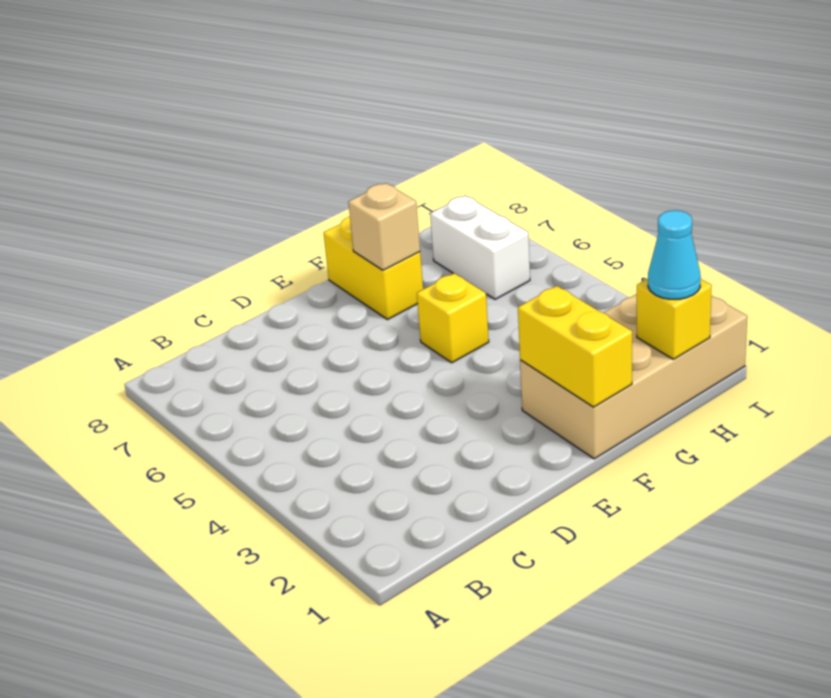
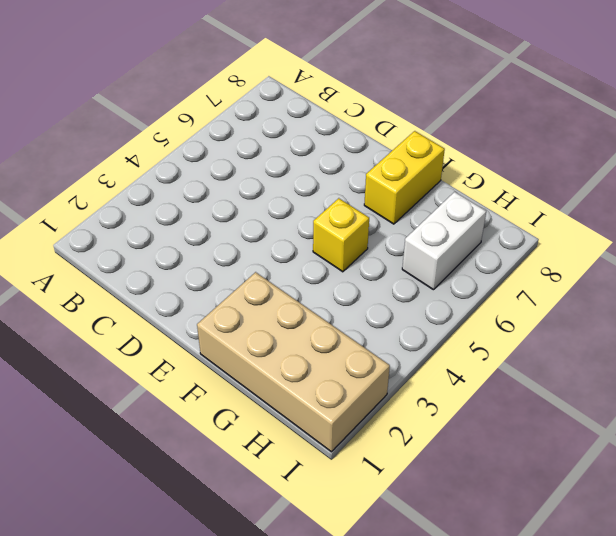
none -> yellow brick F1:F2 level 2
none -> tan brick F7 level 2

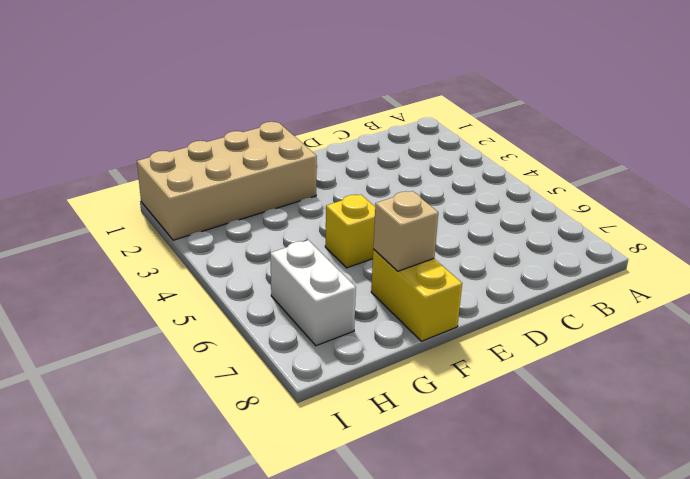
none -> yellow brick F1:F2 level 2
none -> yellow brick H1 level 2

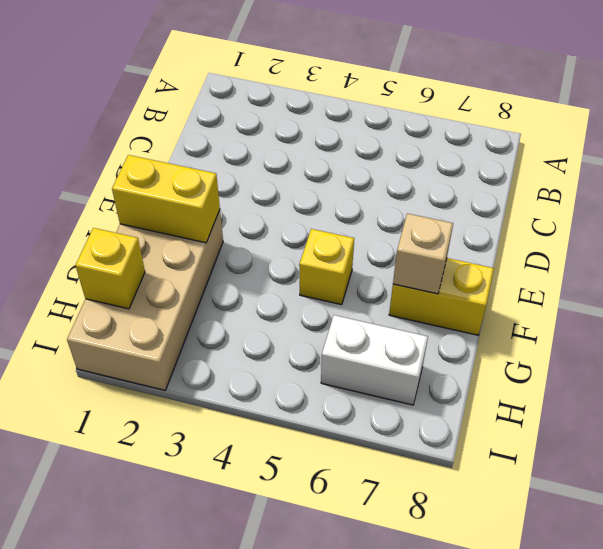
none -> cyan cone H1 level 3

